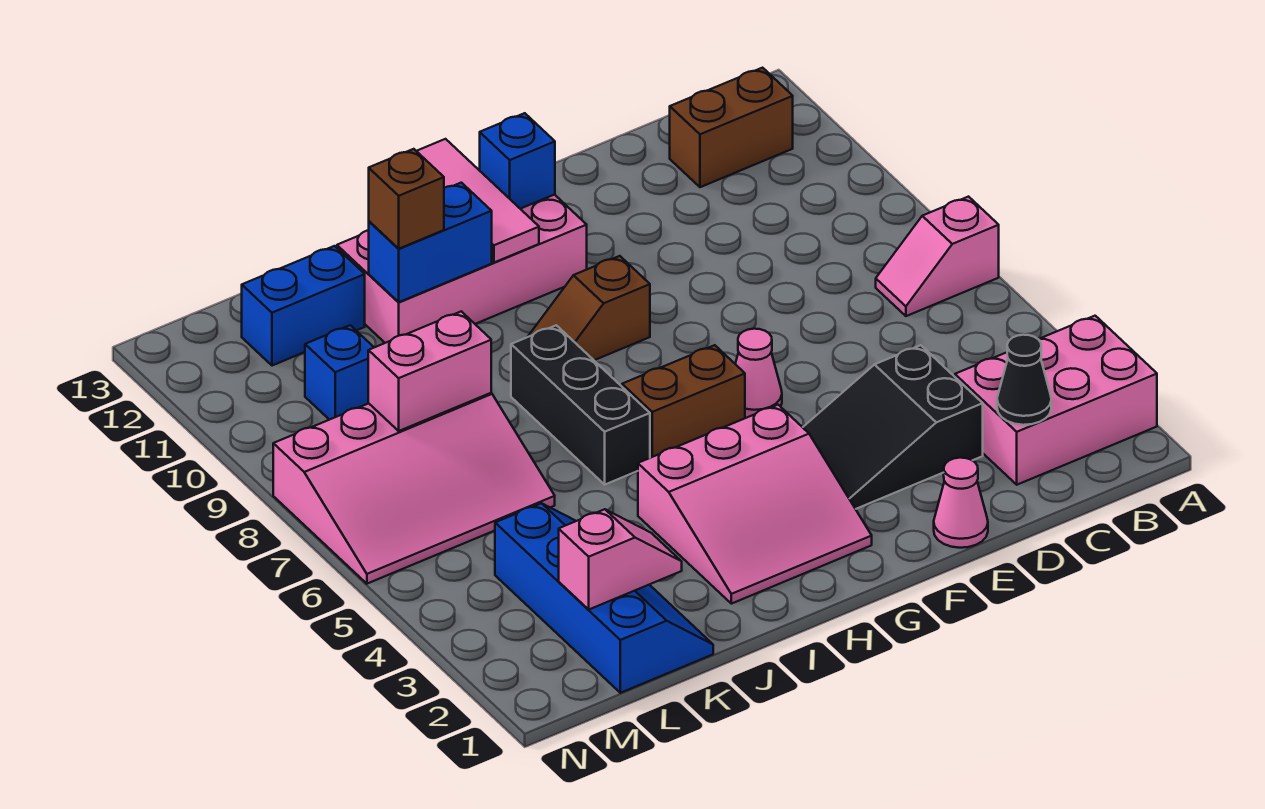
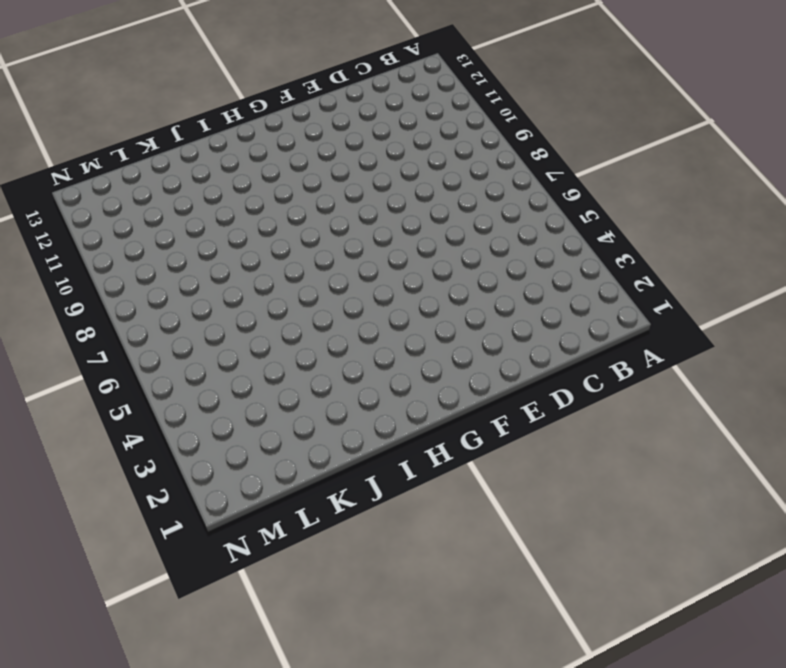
none -> pink brick A2:C3 level 1
none -> pink slope A7:B7 level 1 top A
none -> brown brick B12:C12 level 1

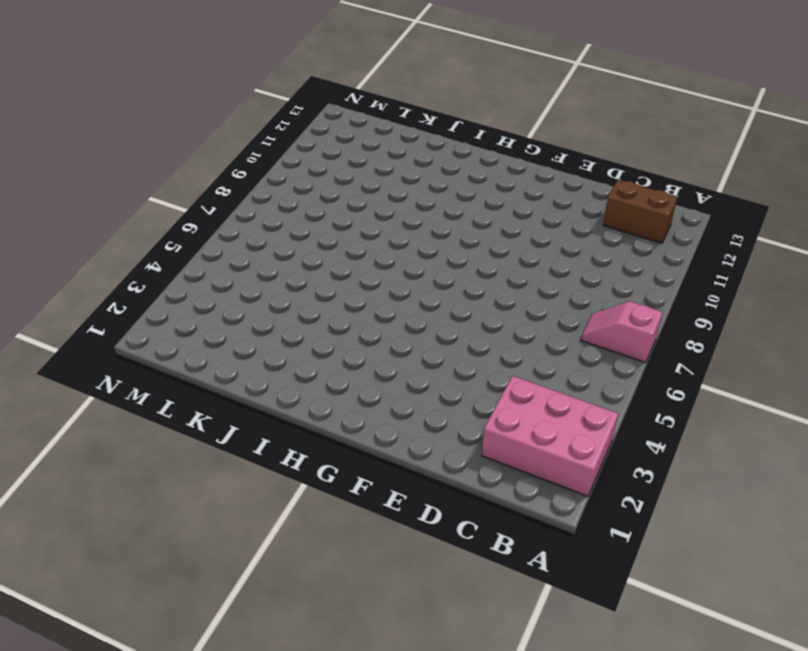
none -> black slope D3:F4 level 1 top D
none -> pink cone E1 level 1
none -> pink cone F6 level 1

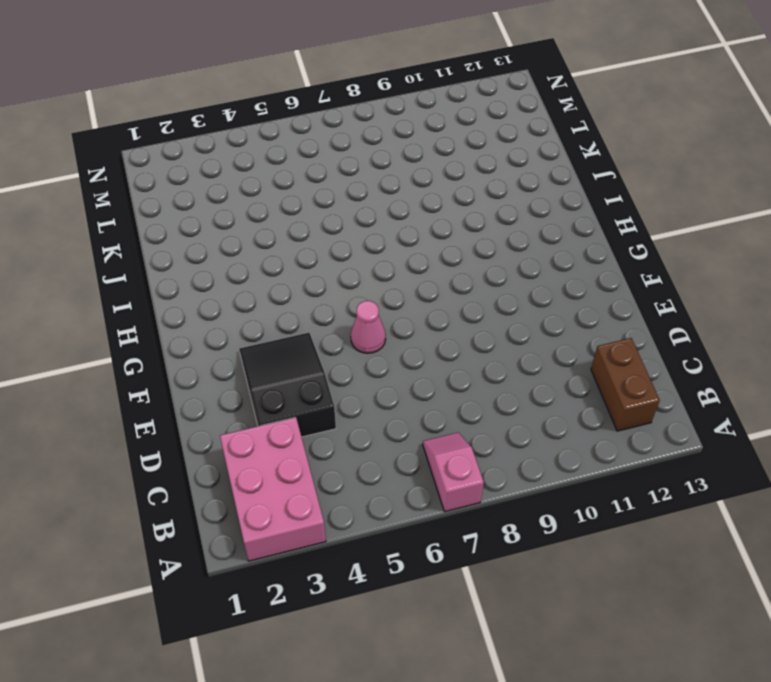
none -> pink cone E1 level 1
none -> pink slope G2:I4 level 1 top 4
none -> brown brick G6:H6 level 1

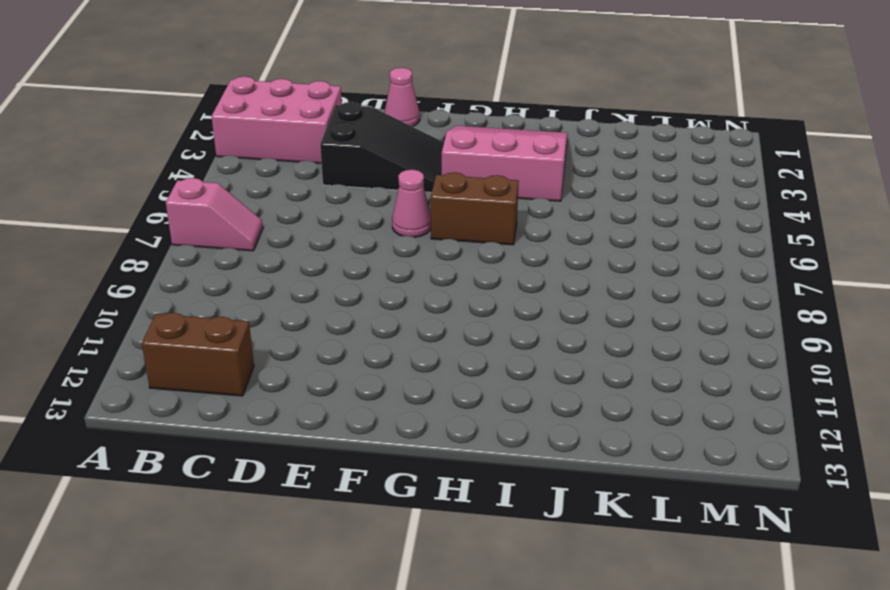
none -> brown slope G9:H9 level 1 top G
none -> pink brick G11:J12 level 1
none -> black brick I6:I8 level 1

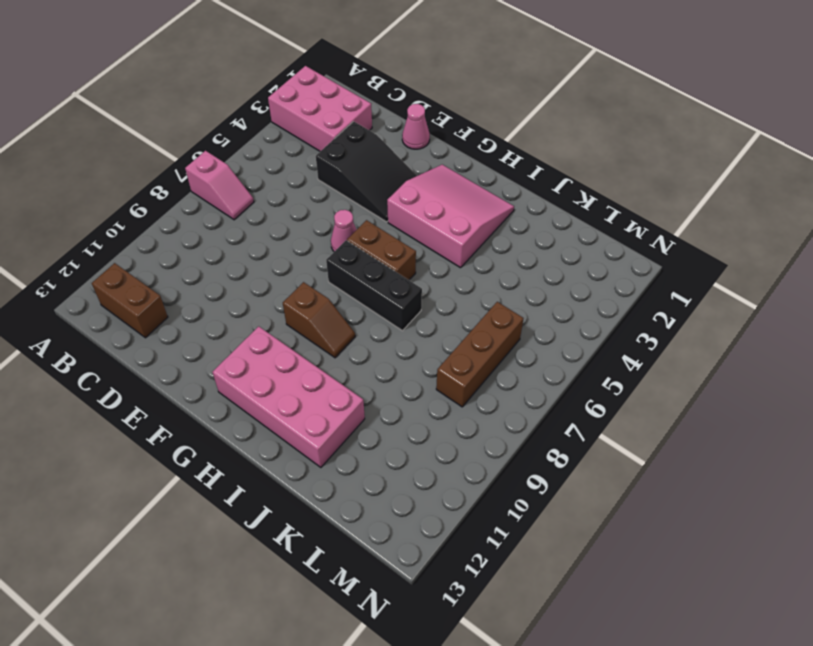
black brick G7:I7 level 1 -> black brick I6:I8 level 1
brown brick L6:L8 level 1 -> pink slope K6:N8 level 1 top 8
none -> blue slope K1:L4 level 1 top L
none -> blue brick K12:L12 level 1
none -> blue brick L10 level 1

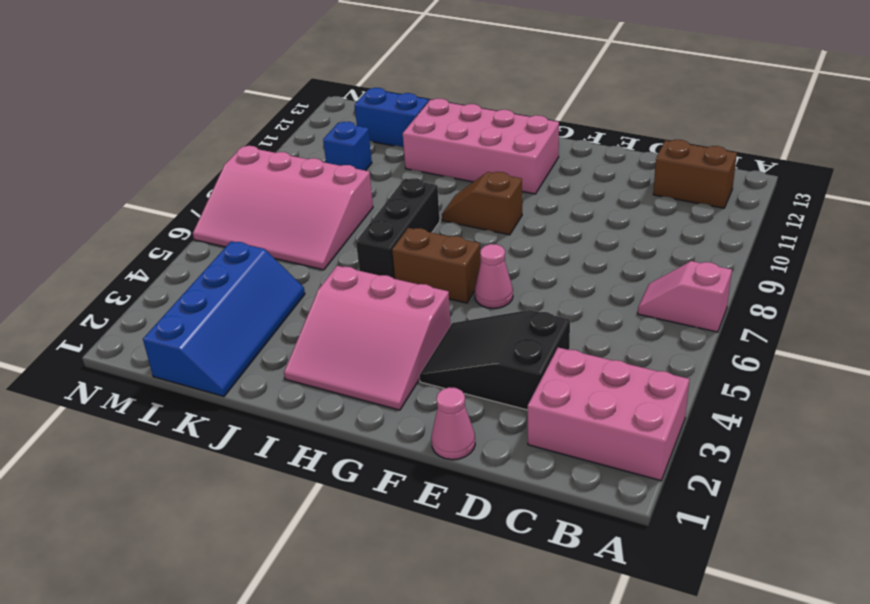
none -> black cone C2 level 2
none -> blue brick G12 level 2
none -> pink tile H11:H13 level 2

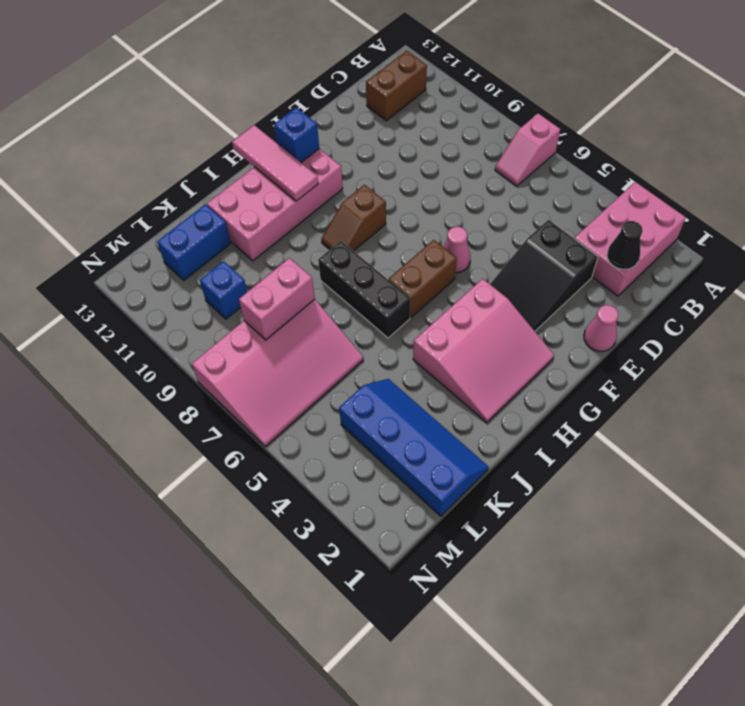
none -> blue brick I11:J11 level 2
none -> pink slope K2:L2 level 2 top L
none -> brown brick J11 level 3

